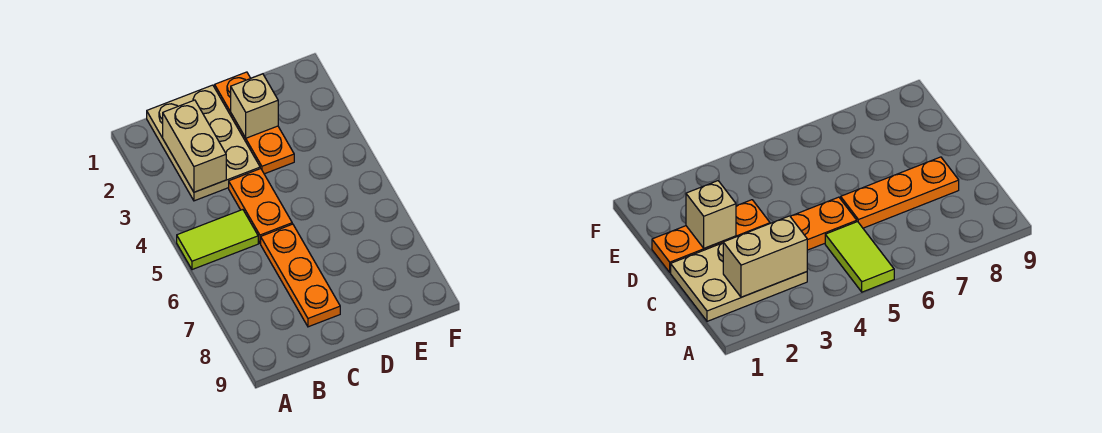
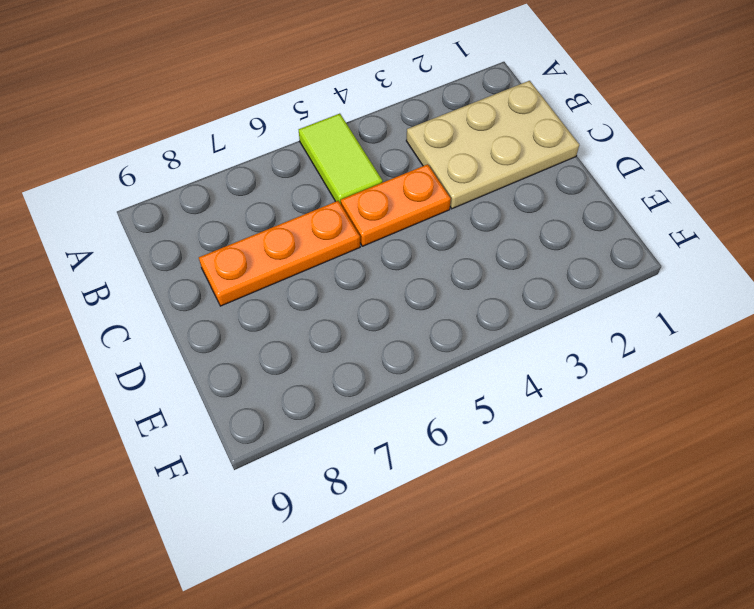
none -> orange plate D1:D3 level 1
none -> tan brick B2:B3 level 2

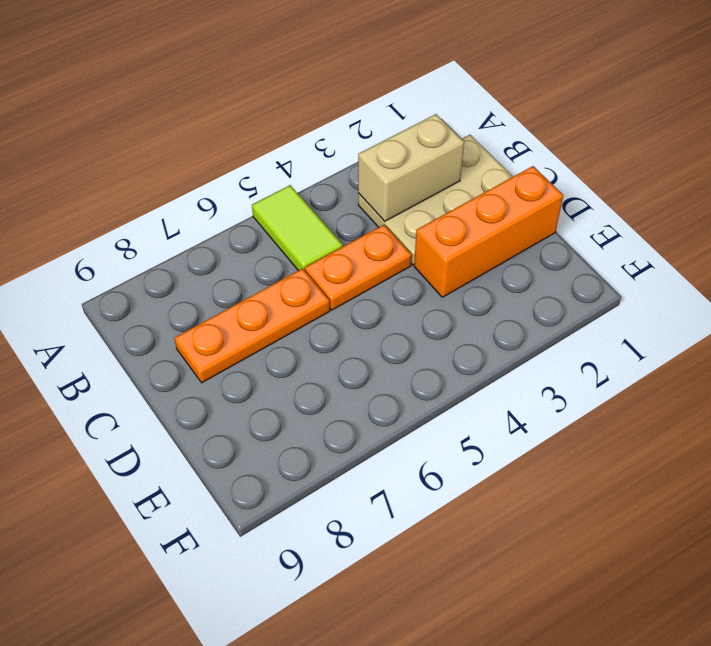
orange brick D1:D3 level 1 -> orange plate D1:D3 level 1
none -> tan brick D2 level 2

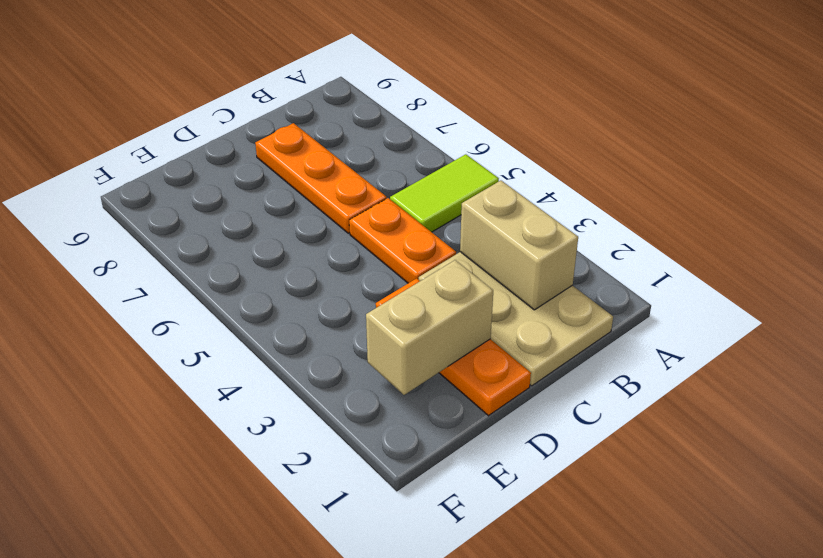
tan brick D2:E2 level 2 -> tan brick D2 level 2

